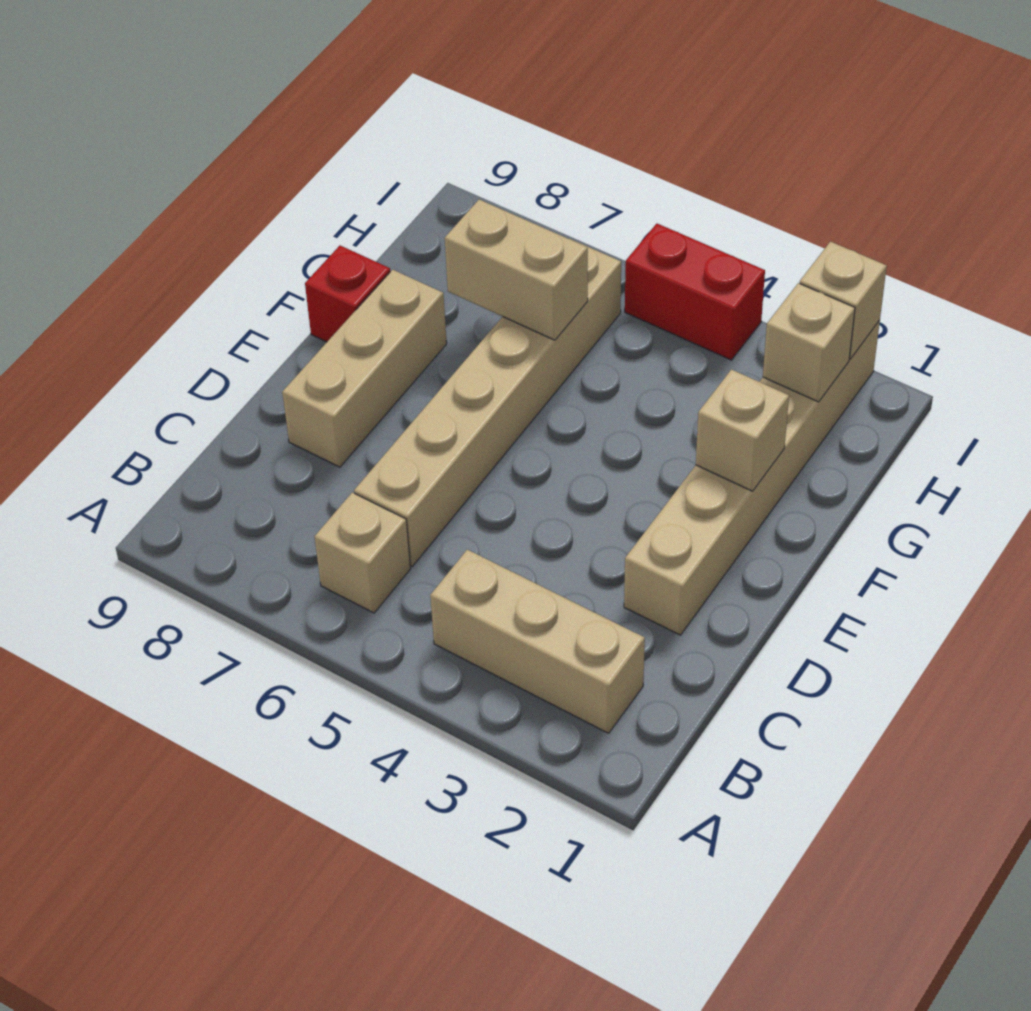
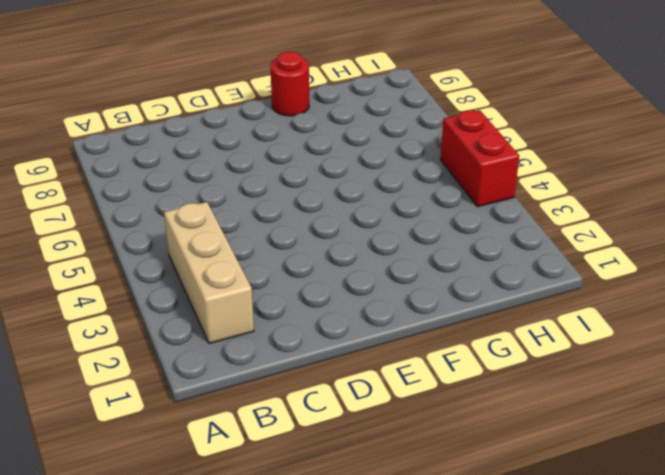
red round brick F9 level 1 -> red brick F9 level 1
none -> tan brick B6 level 1
none -> tan brick C6:H6 level 1

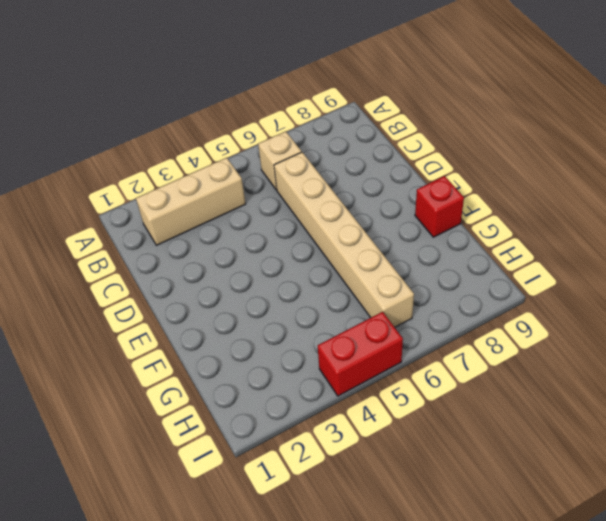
none -> tan brick D2:I2 level 1
none -> tan brick D8:F8 level 1

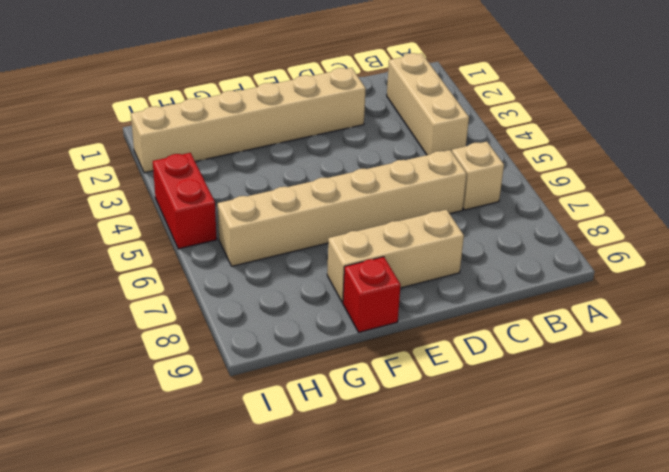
none -> tan brick F2 level 2
none -> tan brick G6:G7 level 2

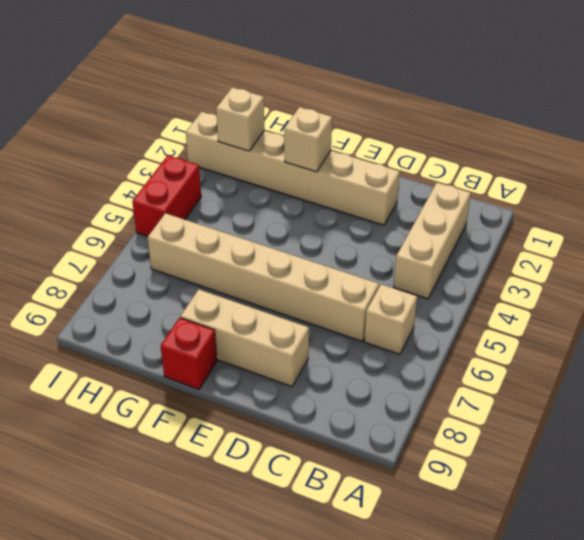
none -> tan brick G6:G7 level 2
none -> tan brick I2 level 2

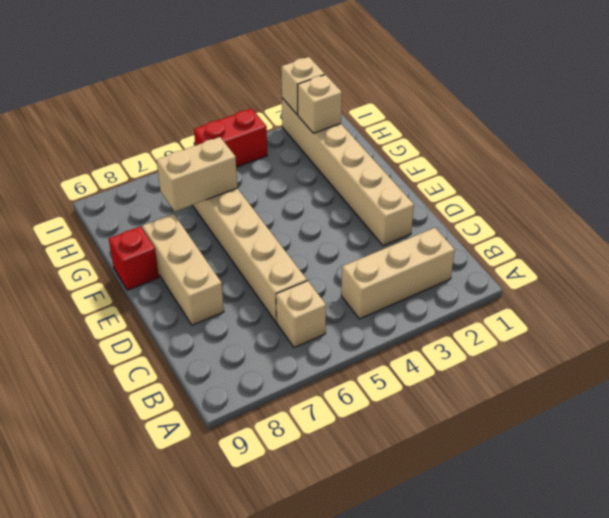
none -> tan brick F2 level 2

